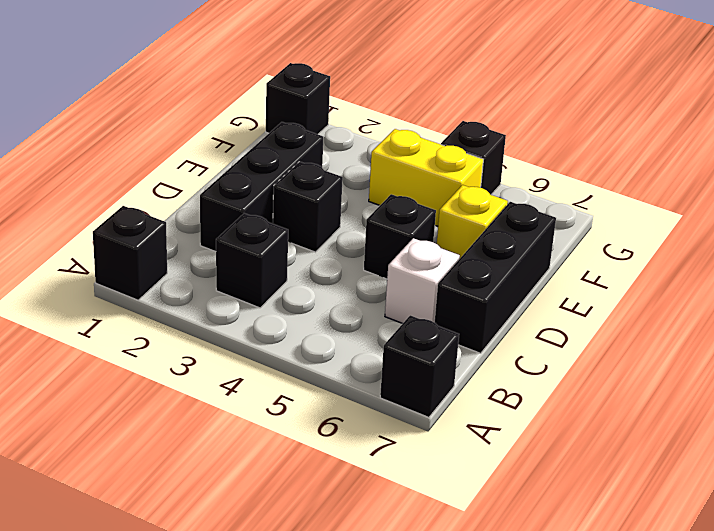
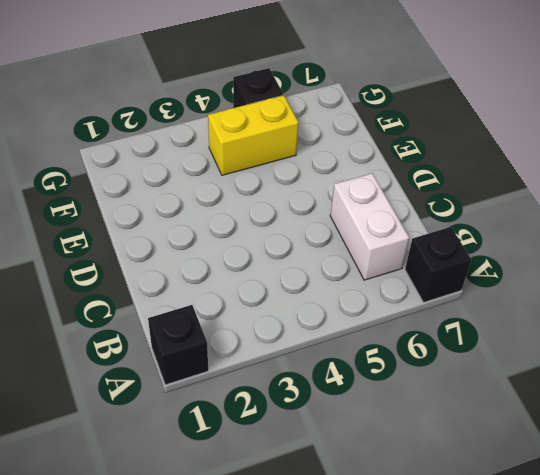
white brick B6:C6 level 1 -> white brick C6 level 1
none -> black brick B3 level 1
none -> black brick C2:E2 level 1
none -> black brick C7:E7 level 1

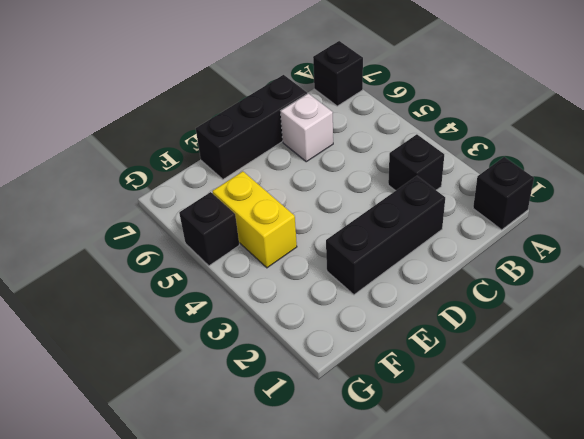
none -> black brick D3 level 1
none -> black brick D5 level 1
none -> yellow brick E6 level 1

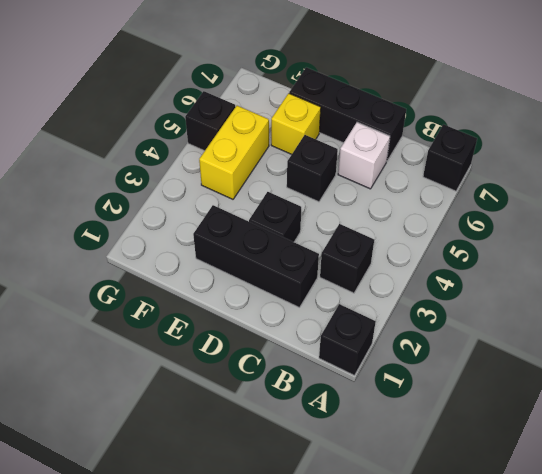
none -> black brick G1 level 1

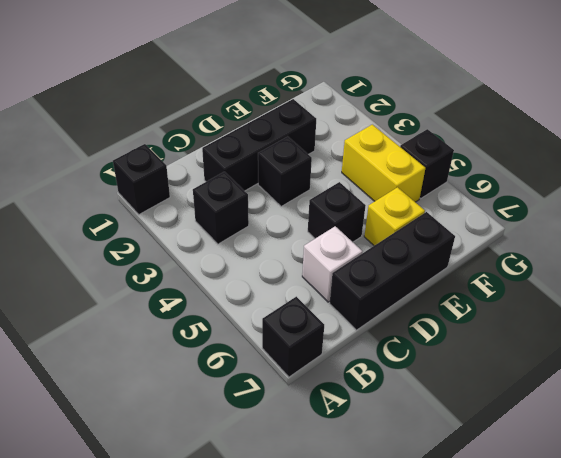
none -> black brick G1 level 1

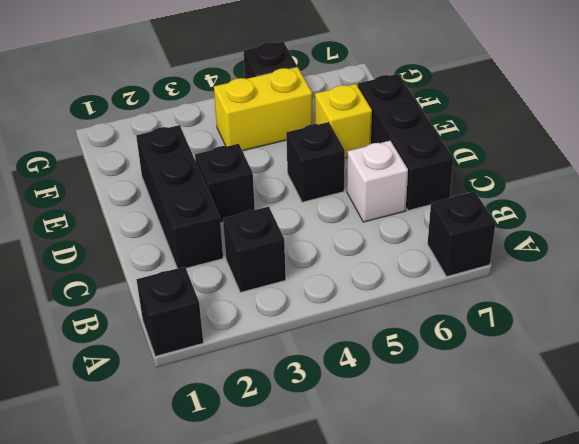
none -> black brick G1 level 1

